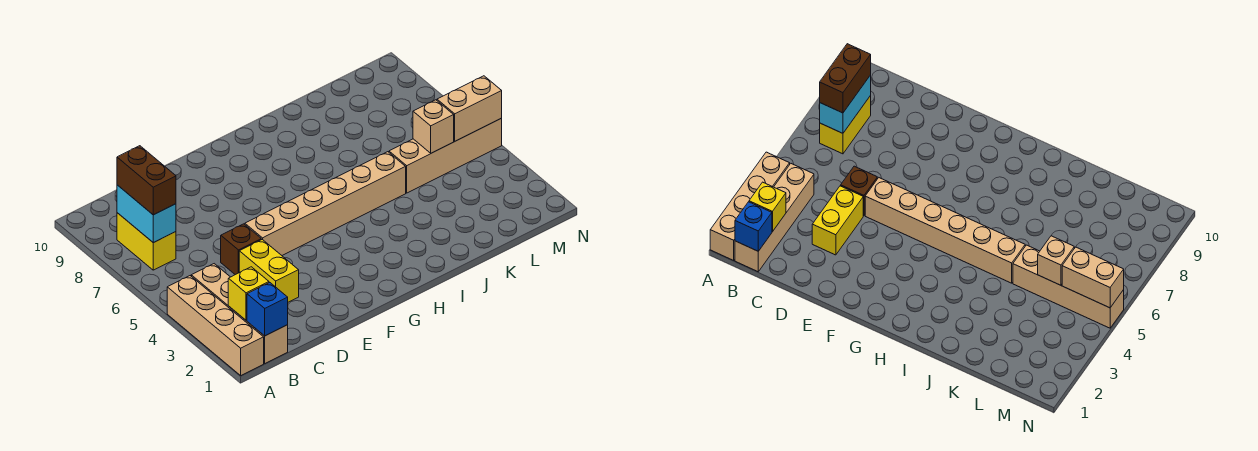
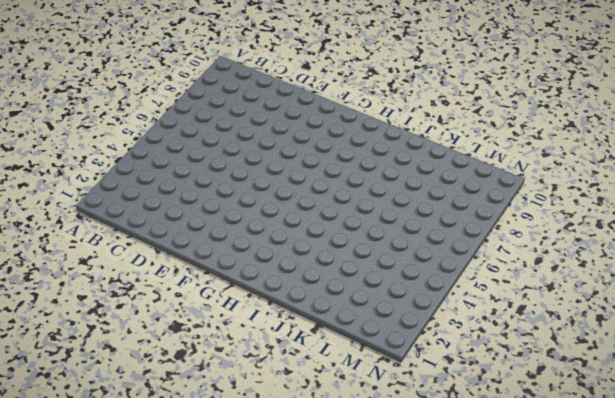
none -> tan brick A1:A4 level 1
none -> tan brick B1:B4 level 1
none -> yellow brick B7:B8 level 1

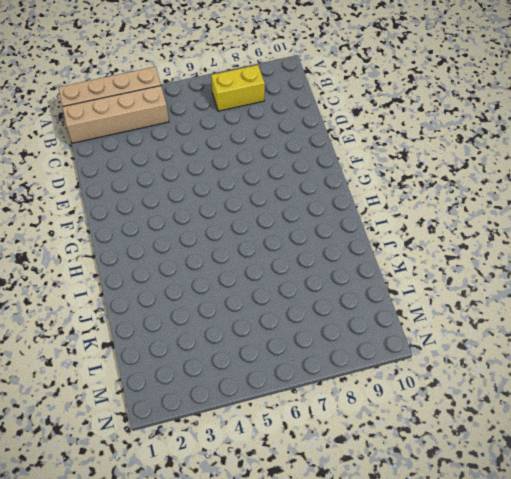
none -> yellow brick D3:D4 level 1
none -> brown brick D5 level 1
none -> tan brick E5:J5 level 1

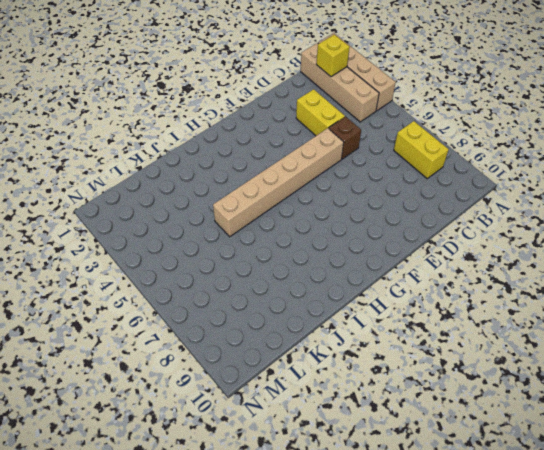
none -> tan brick K5:N5 level 1
none -> blue brick B1 level 2
none -> cyan brick B7:B8 level 2

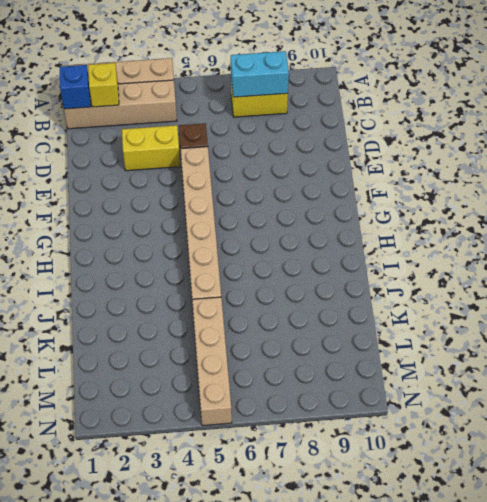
none -> tan brick L5 level 2
none -> tan brick M5:N5 level 2
none -> brown brick B7:B8 level 3

